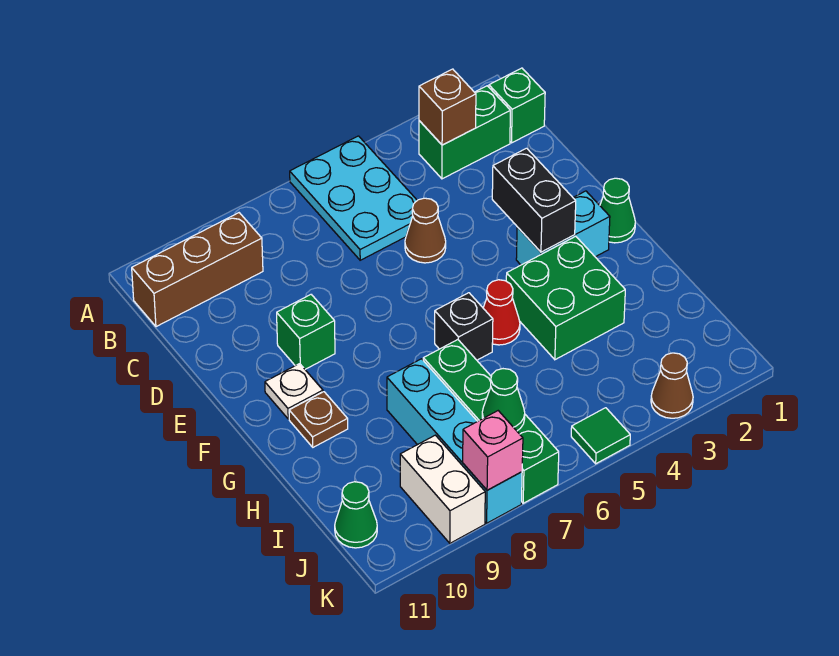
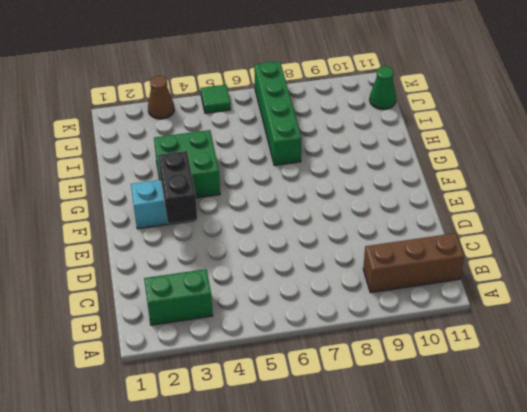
none -> cyan plate A5:C6 level 1
none -> green brick B1 level 1
none -> brown cone D5 level 1

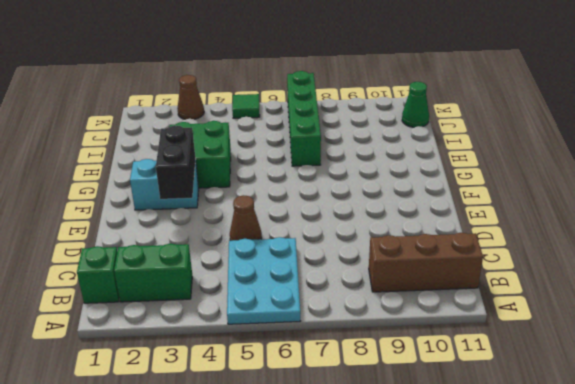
none -> green brick E9 level 1
none -> green cone F1 level 1
none -> white plate F10 level 1

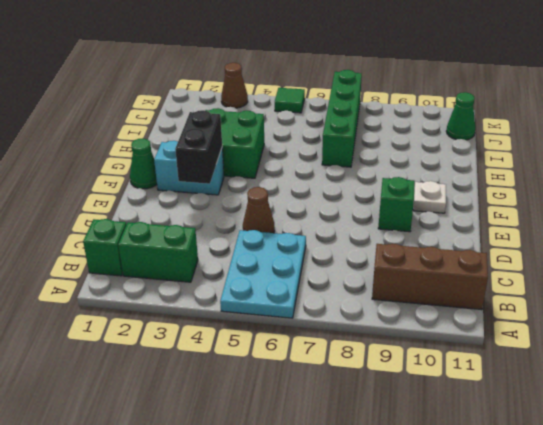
none -> red cone G5 level 1
none -> black brick G6 level 1
none -> brown plate G10 level 1

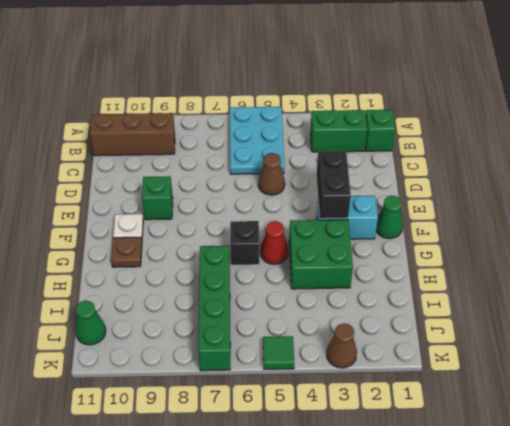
none -> cyan brick H8:K8 level 1
none -> white brick J9:K9 level 1
none -> brown brick B3 level 2

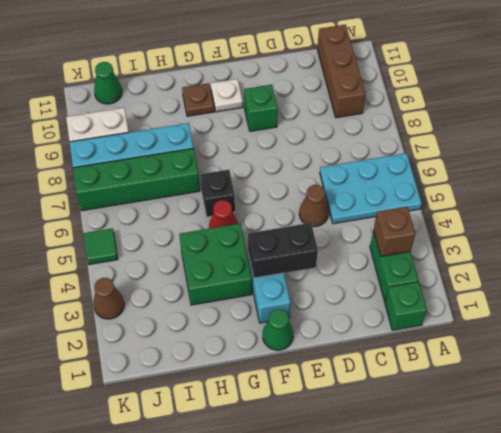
none -> green cone J7 level 2
none -> pink brick K8 level 2

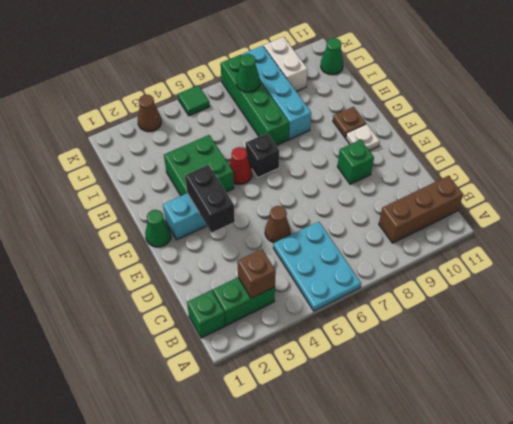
none -> pink brick K8 level 2

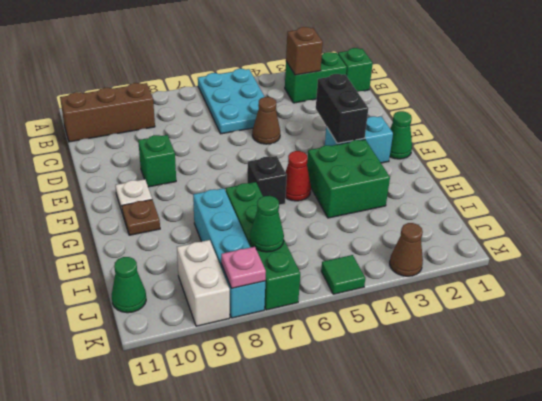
pink plate K8 level 2 -> pink brick K8 level 2

